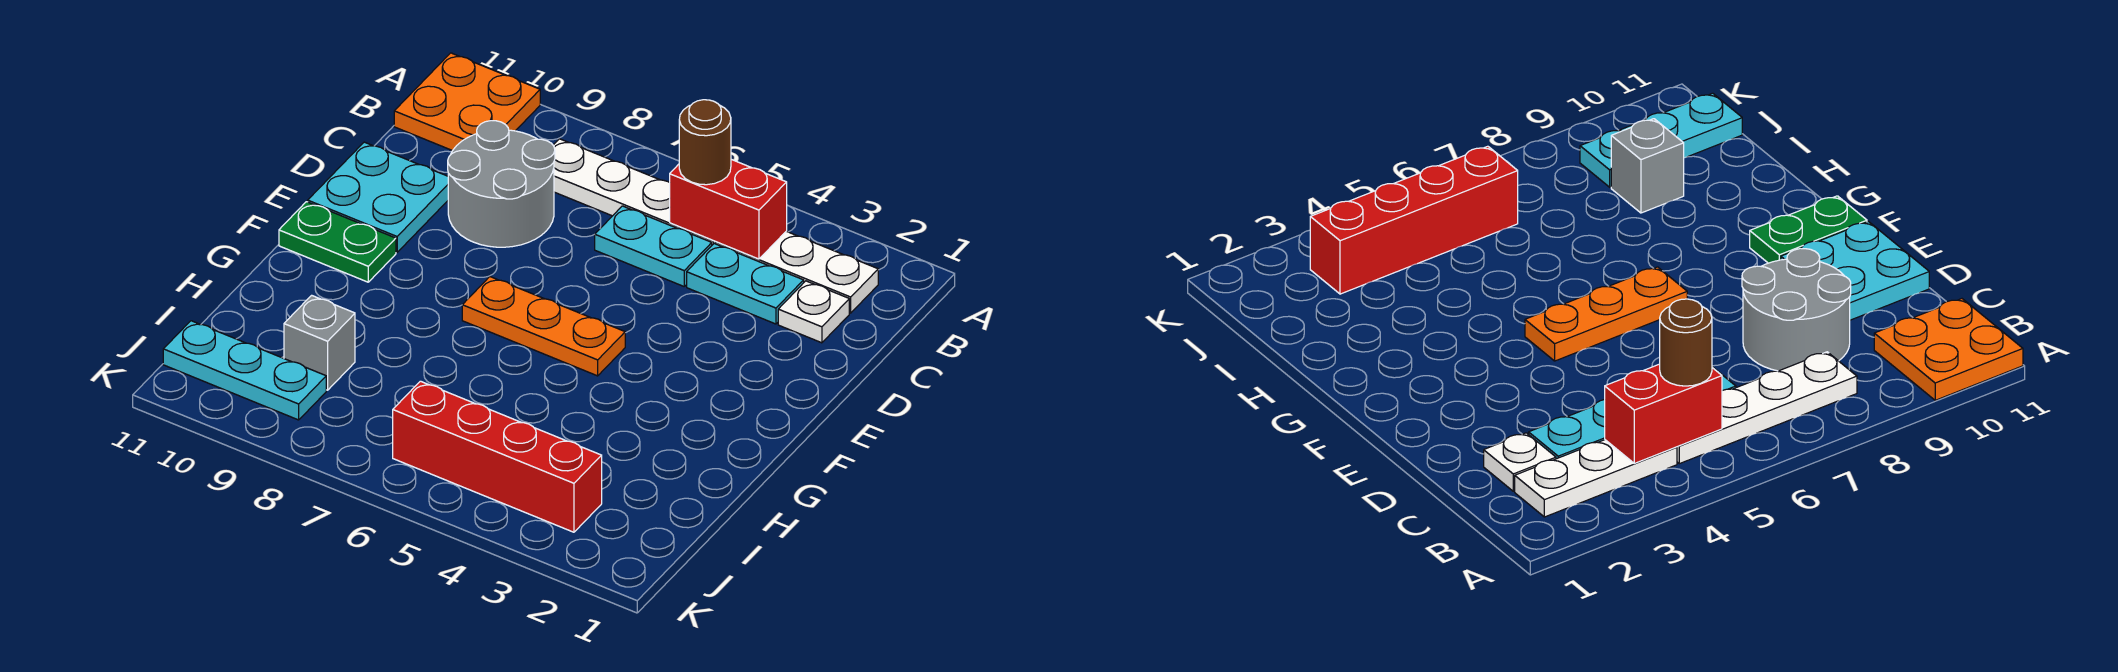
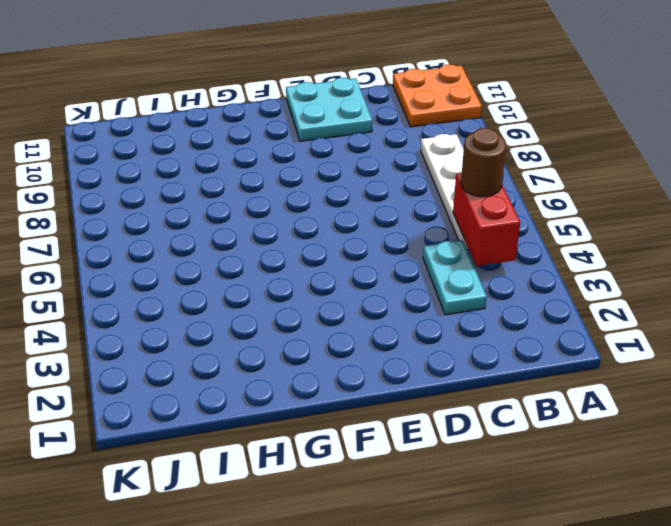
none -> white plate B2:B4 level 1
none -> white plate C2 level 1
none -> cyan plate C5:C6 level 1

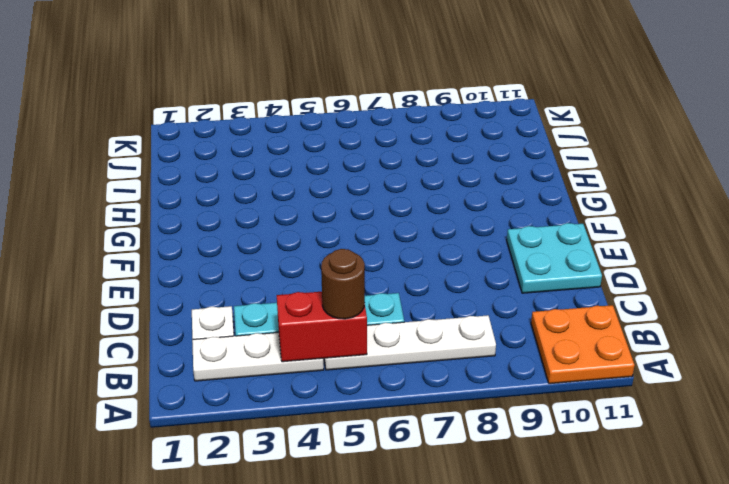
none -> grey round brick C8:D9 level 1
none -> orange plate F5:F7 level 1
none -> green plate F10:F11 level 1

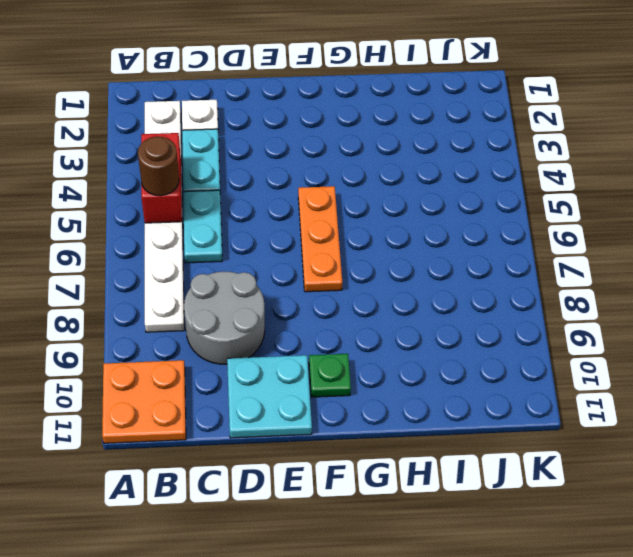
green plate F10 level 1 -> green plate F10:F11 level 1
none -> grey brick I9 level 1
none -> red brick J3:J6 level 1
none -> cyan plate J9:J11 level 1

